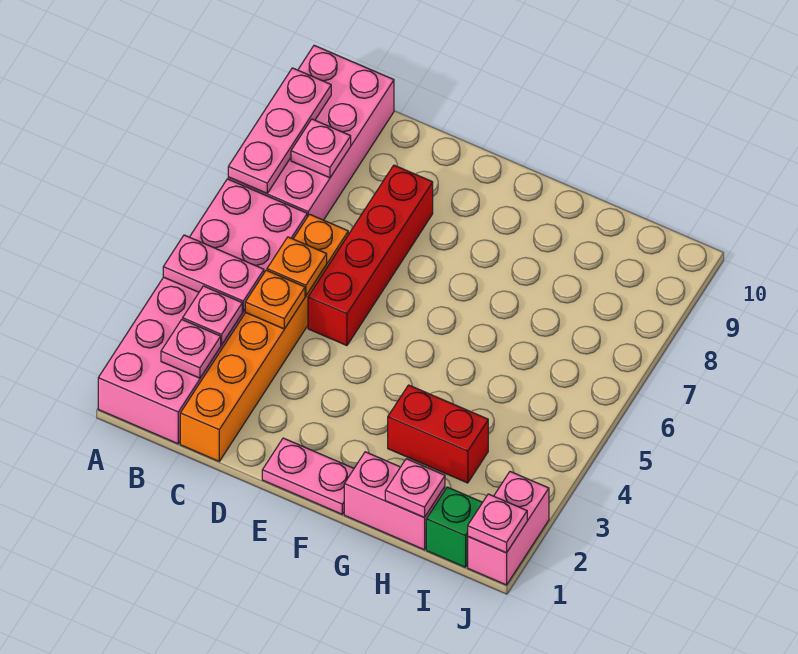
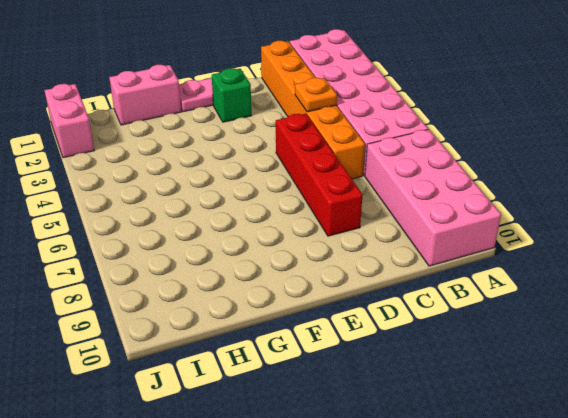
green brick E2 level 1 -> green brick I1 level 1
none -> red brick G3:H3 level 1
none -> pink plate A4:B4 level 2
none -> pink plate A7:A9 level 2

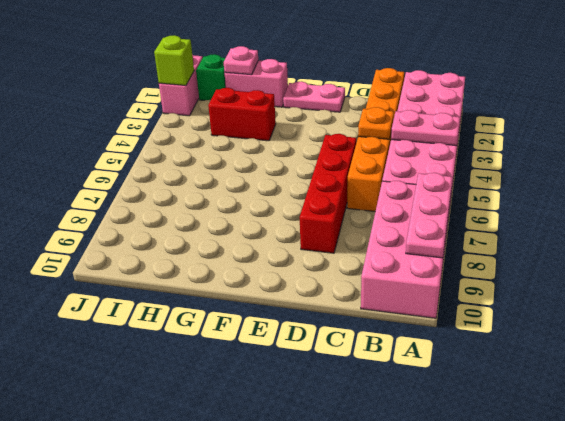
lime brick J2 level 2 -> none
none -> pink plate B2 level 2
none -> pink plate B3 level 2
none -> pink plate B8 level 2

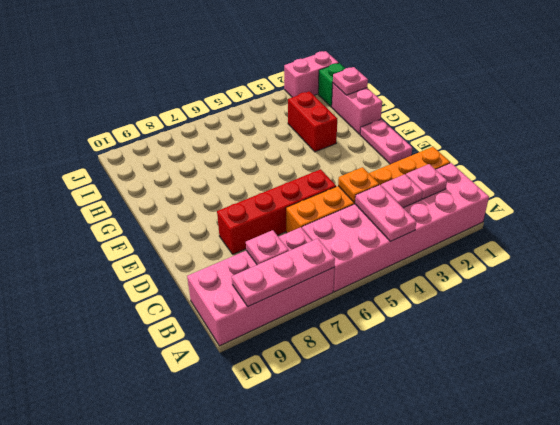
none -> orange plate C5 level 2
none -> pink plate J1 level 2

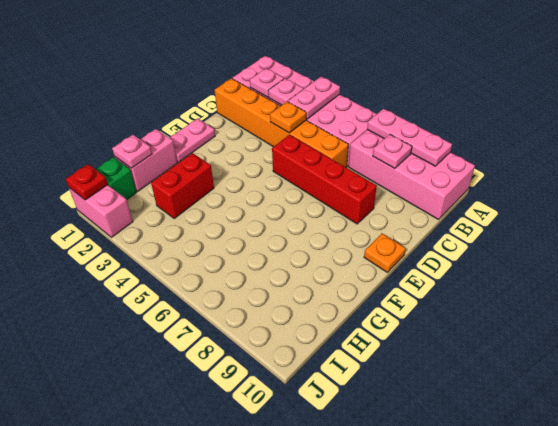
orange plate E10 level 1 -> orange plate C5 level 2
red plate J1 level 2 -> pink plate J1 level 2

